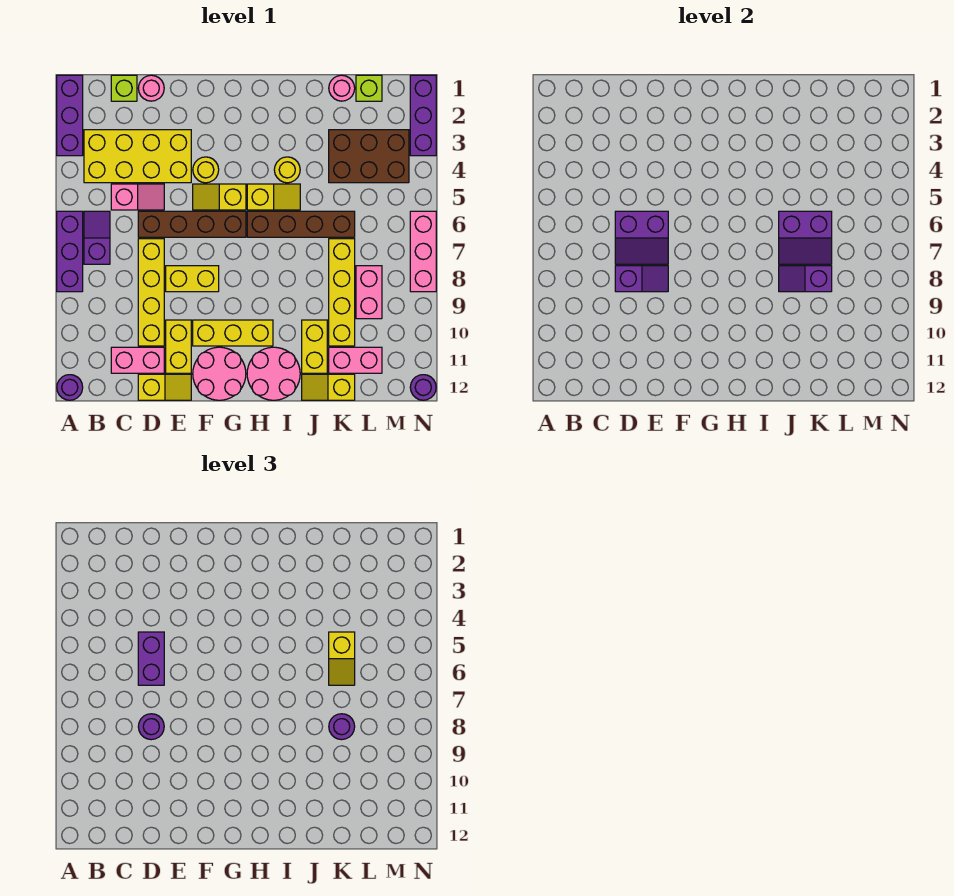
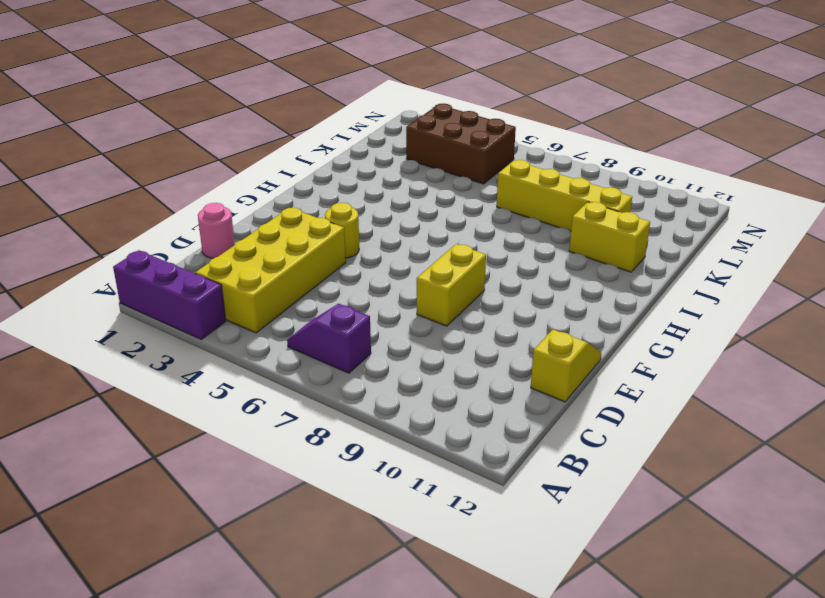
brown brick L3:M5 level 1 -> brown brick K3:M4 level 1
none -> purple brick A6:A8 level 1
none -> purple round brick A12 level 1
none -> lime brick C1 level 1
none -> pink slope C5:D5 level 1 top C

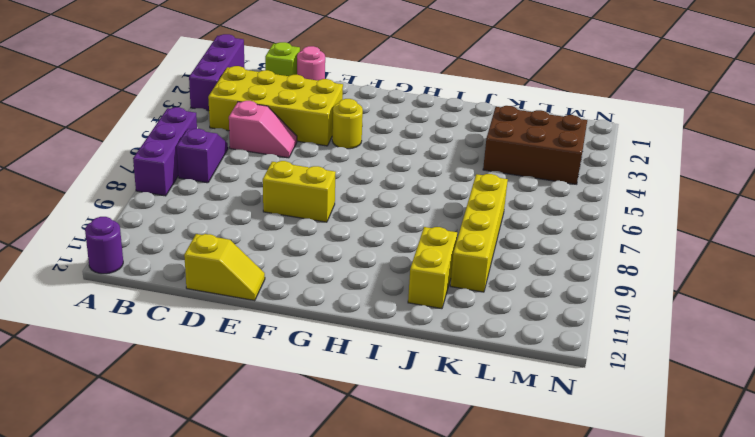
none -> pink brick C11:D11 level 1
none -> brown brick D6:G6 level 1
none -> yellow brick D7:D10 level 1
none -> yellow brick E10:E11 level 1

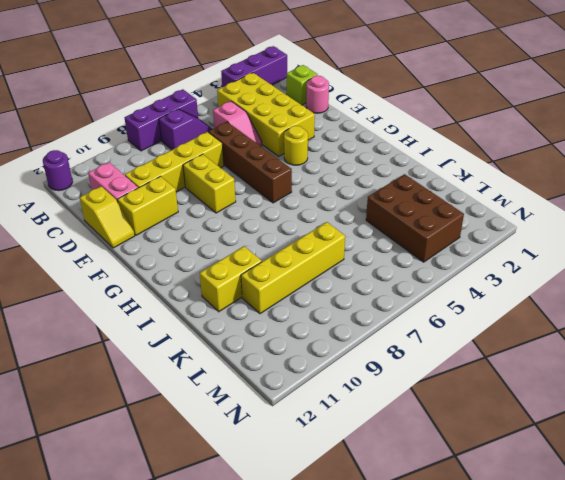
none -> yellow slope F5:G5 level 1 top G
none -> yellow brick F10:H10 level 1
none -> pink round brick F11:G12 level 1
none -> yellow slope H5:I5 level 1 top H

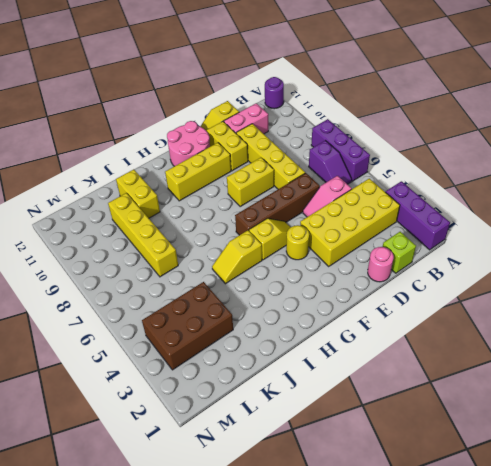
none -> brown brick H6:K6 level 1
none -> pink round brick H11:I12 level 1
none -> yellow round brick I4 level 1
none -> yellow slope J12:K12 level 1 top K

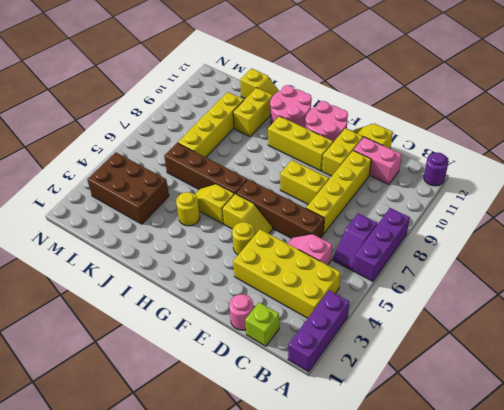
none -> pink round brick K1 level 1
none -> pink brick K11:L11 level 1
none -> lime brick L1 level 1
none -> pink brick L8:L9 level 1

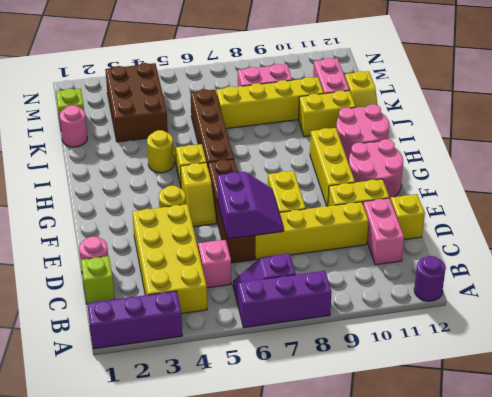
none -> purple brick N1:N3 level 1
none -> pink brick N6:N8 level 1
none -> purple round brick N12 level 1
none -> purple slope D8:E8 level 2 top D

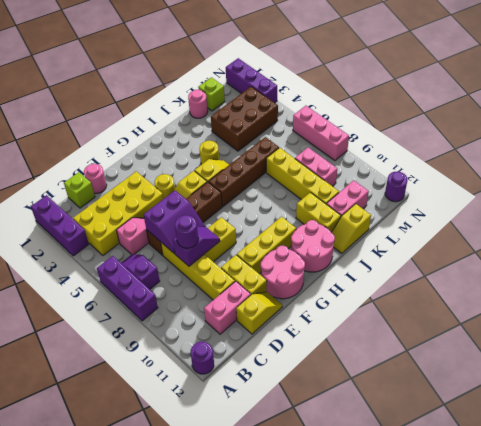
none -> purple slope J6:K7 level 2 top 6
none -> purple slope J8:K8 level 2 top K
none -> purple brick D5:D6 level 3
none -> yellow slope K5:K6 level 3 top 5

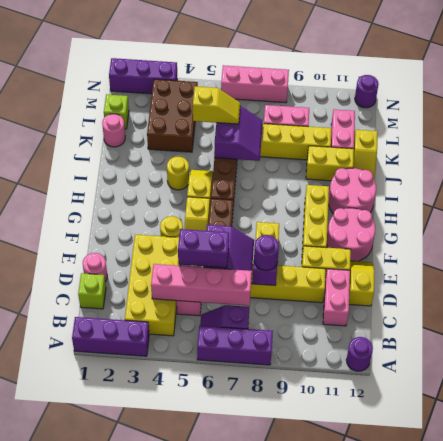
pink brick C4:C7 level 2 -> none
none -> purple slope J8:K8 level 2 top K
none -> purple round brick K8 level 3

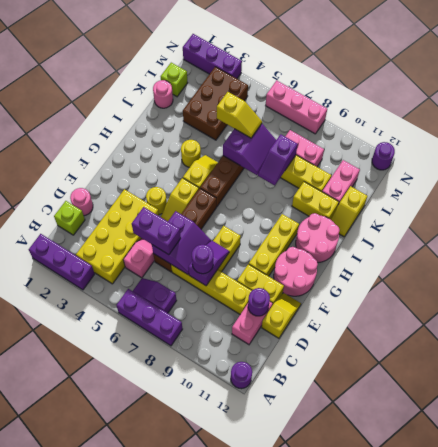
purple round brick D11 level 2 -> purple round brick K8 level 3

